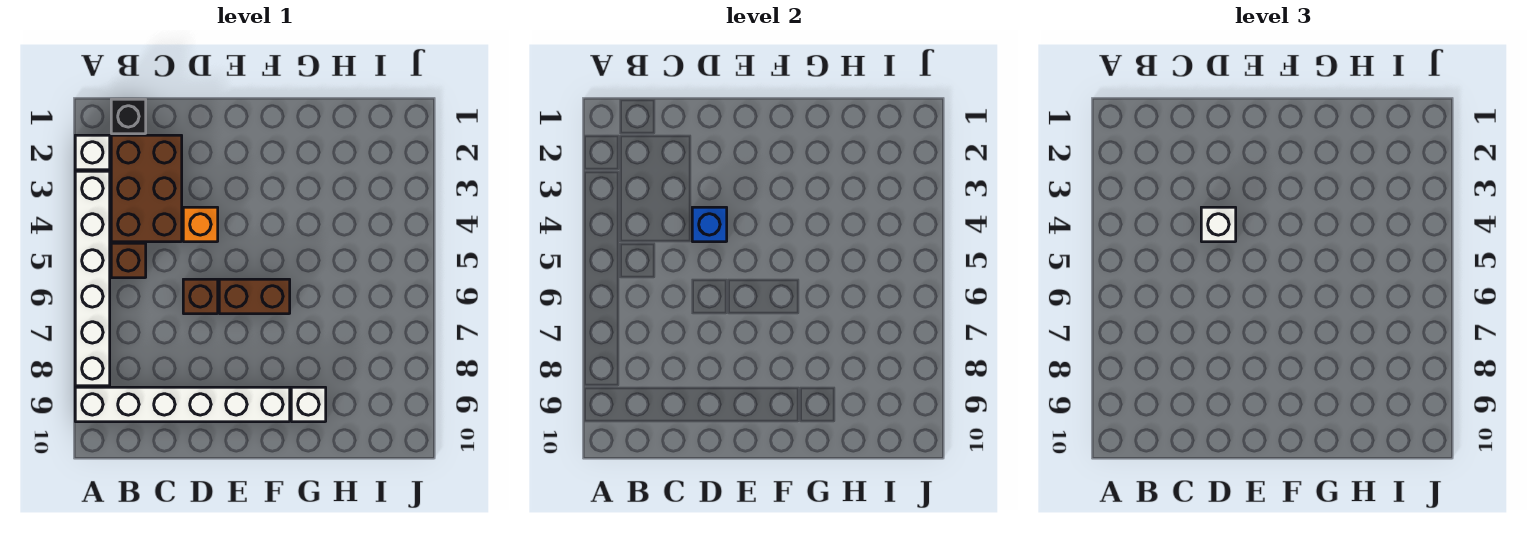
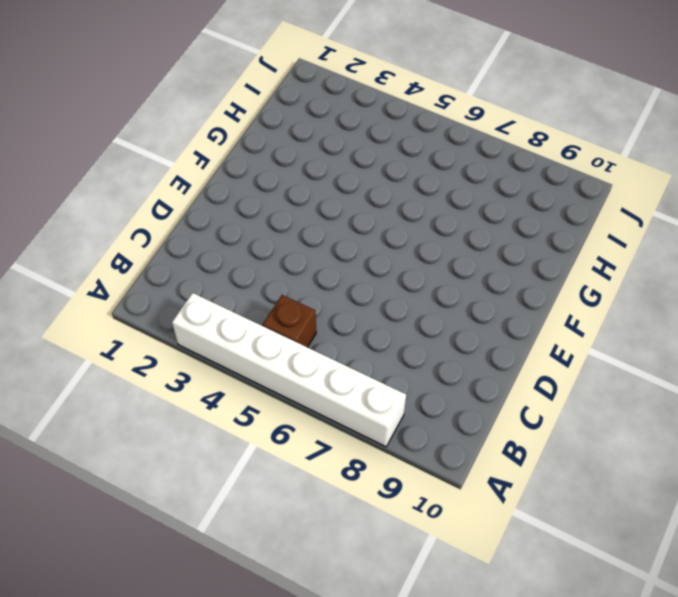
none -> white brick A2 level 1
none -> white brick A9:F9 level 1
none -> black brick B1 level 1

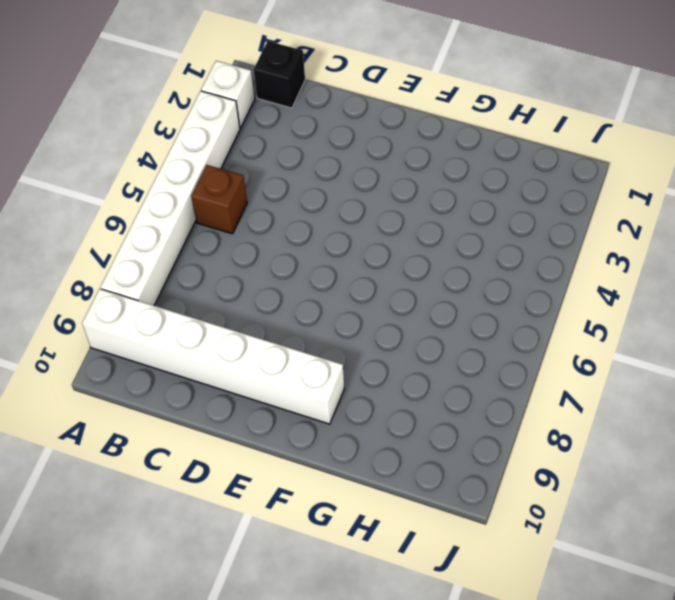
none -> brown brick B2:C4 level 1
none -> orange brick D4 level 1
none -> brown brick D6 level 1

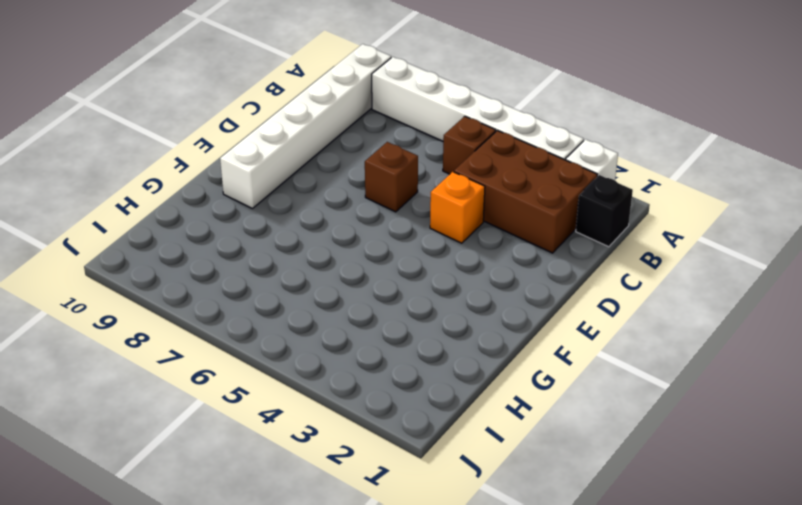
none -> brown brick E6:F6 level 1
none -> white brick G9 level 1
none -> blue brick D4 level 2

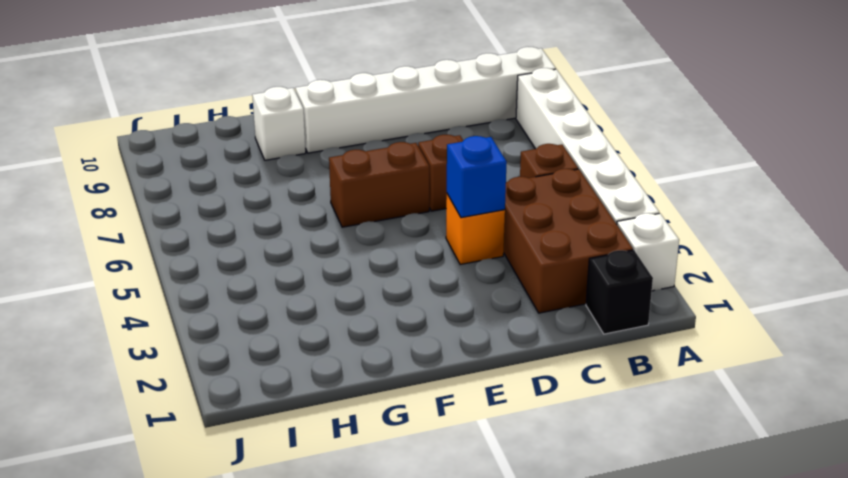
none -> white brick D4 level 3

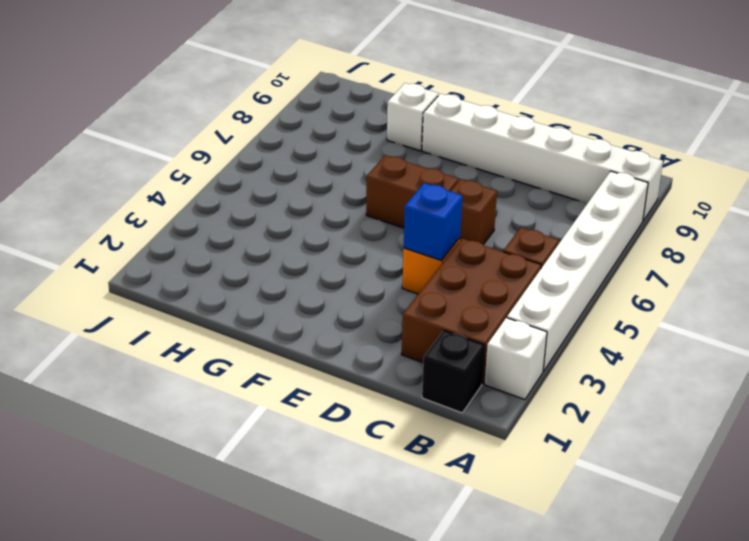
none -> white brick D4 level 3

